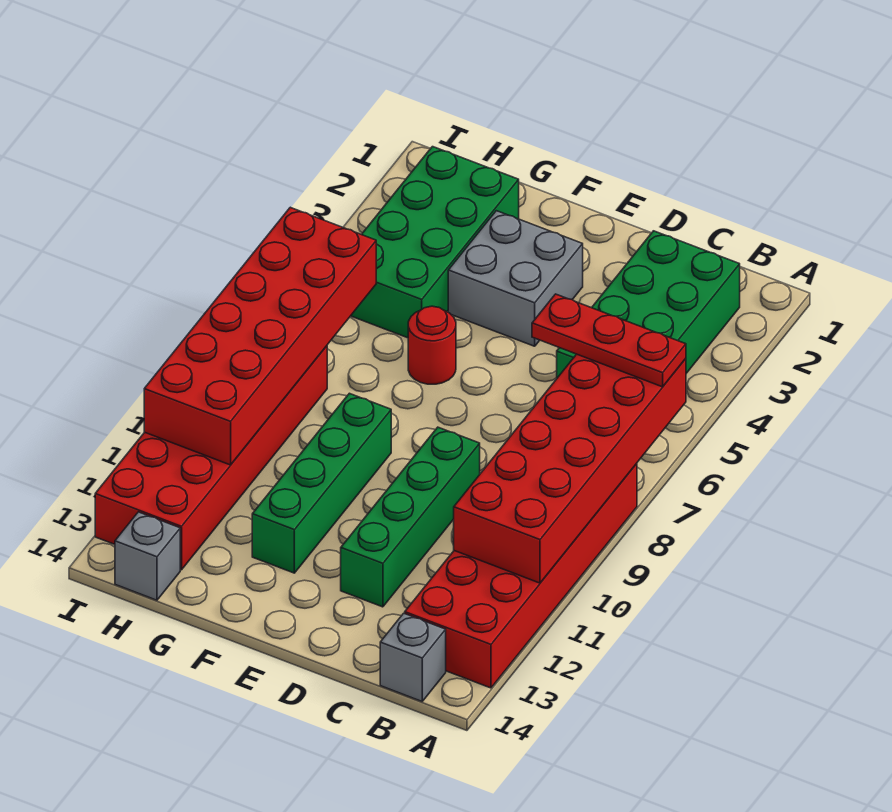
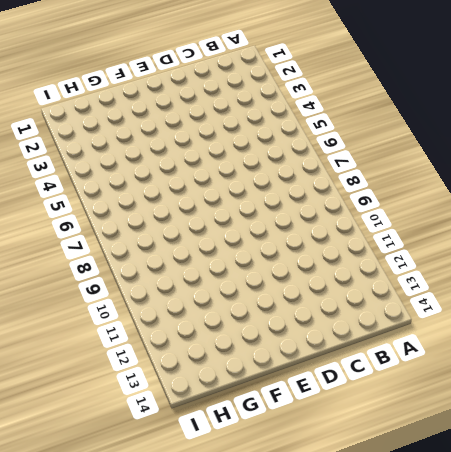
none -> red brick A8:B13 level 1
none -> green brick B2:C5 level 1
none -> grey brick B14 level 1

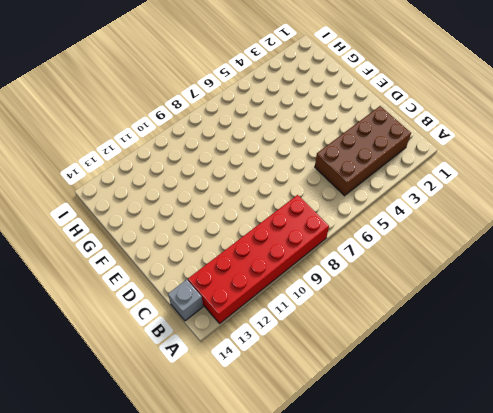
brown brick B2:C5 level 1 -> green brick B2:C5 level 1
none -> green brick D9:D12 level 1
none -> grey brick E3:F4 level 1
none -> red round brick F6 level 1

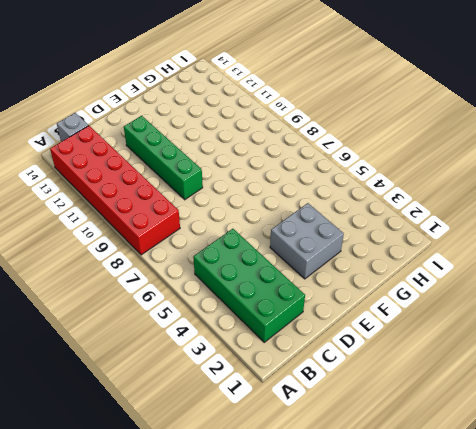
none -> red round brick F6 level 1
none -> green brick F9:F12 level 1
none -> green brick G2:H5 level 1

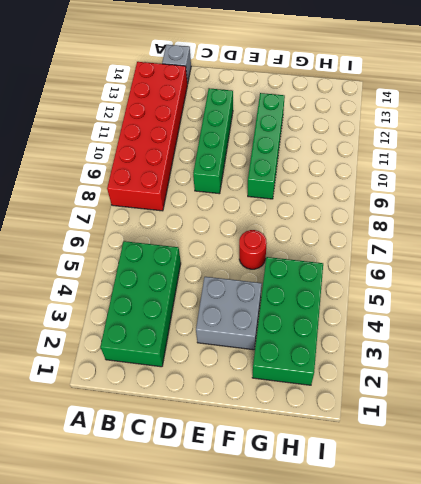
none -> red brick H8:I13 level 1
none -> grey brick H14 level 1
none -> red brick A6:B11 level 2

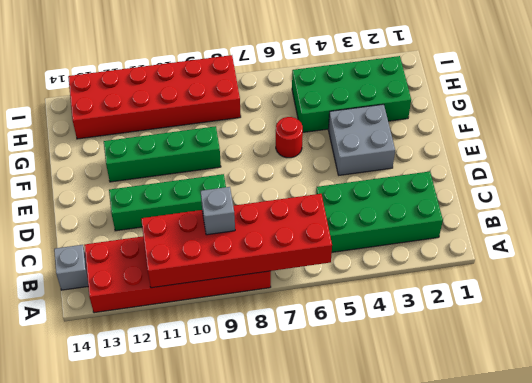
grey brick B9 level 3 -> grey brick H14 level 1
none -> red brick H6:I11 level 2
none -> red plate A6:C6 level 3

